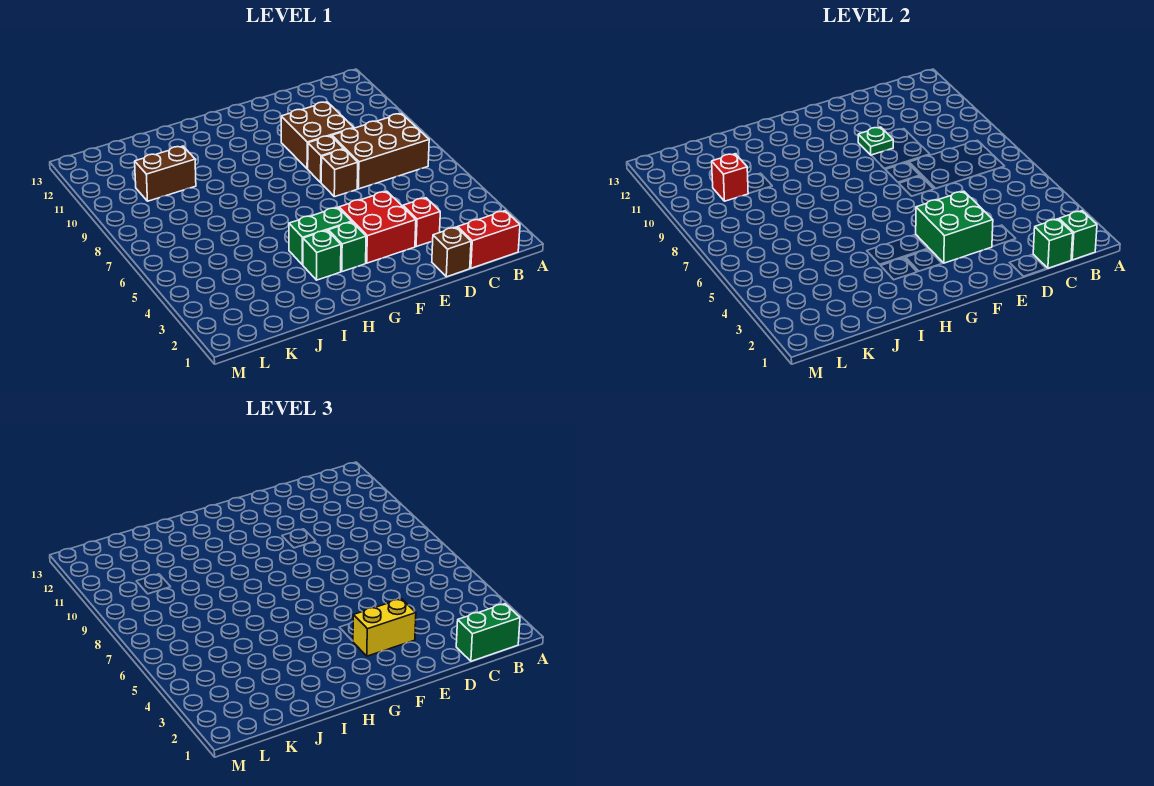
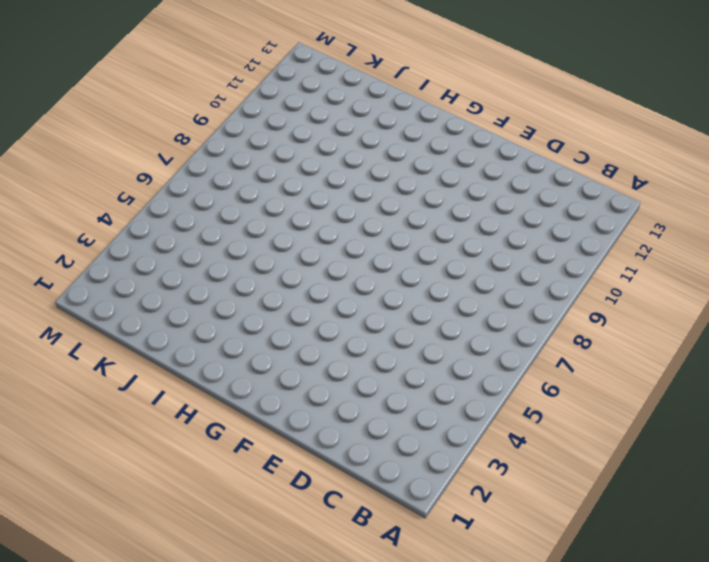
none -> red brick B1:C1 level 1
none -> brown brick B7:D8 level 1
none -> brown brick D1 level 1

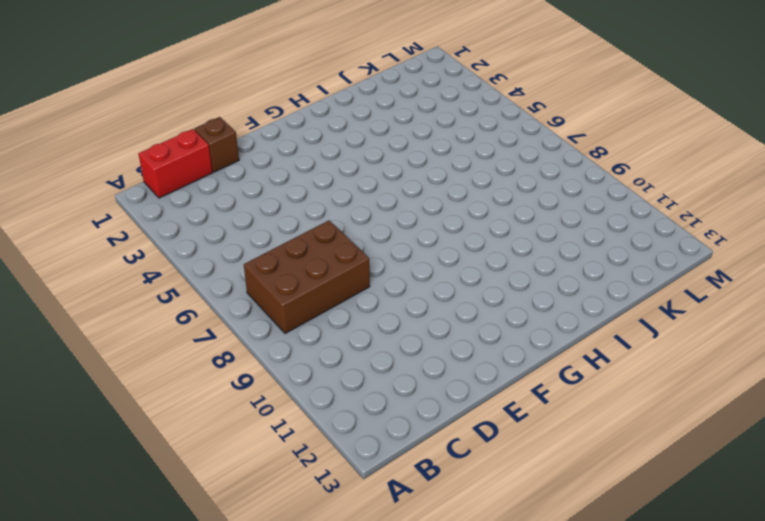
none -> red brick D3 level 1
none -> brown brick D9:E10 level 1
none -> red brick E3:F4 level 1

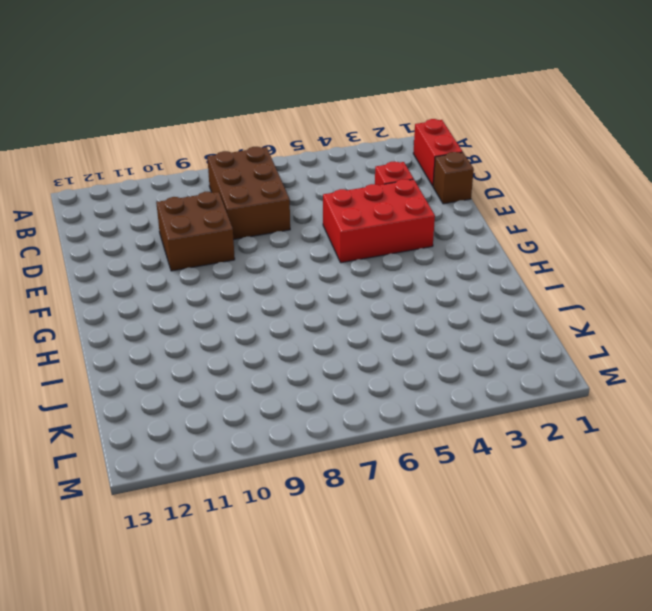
red brick E3:F5 level 1 -> red brick E3:F4 level 1
none -> brown brick E7 level 1
none -> brown brick E8 level 1
none -> green brick G3 level 1

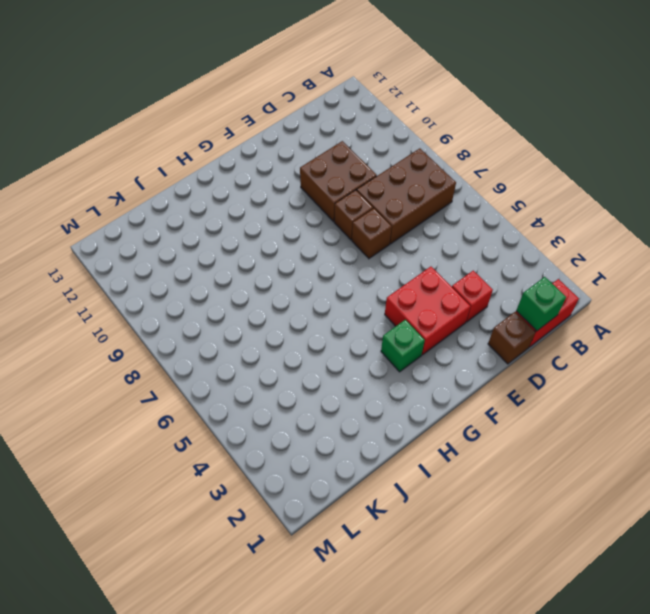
none -> green brick G4:H4 level 1
none -> green brick H3 level 1
none -> brown brick J10:K10 level 1

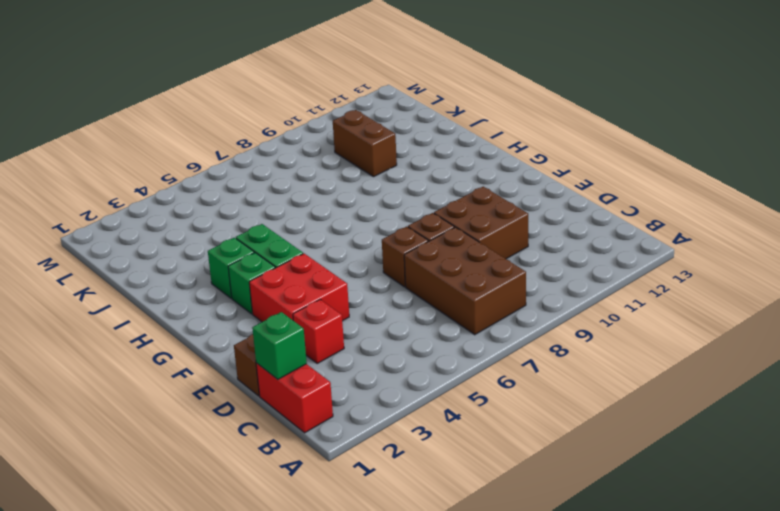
none -> green brick B1 level 2
none -> green brick E3:F4 level 2
none -> green plate E10 level 2

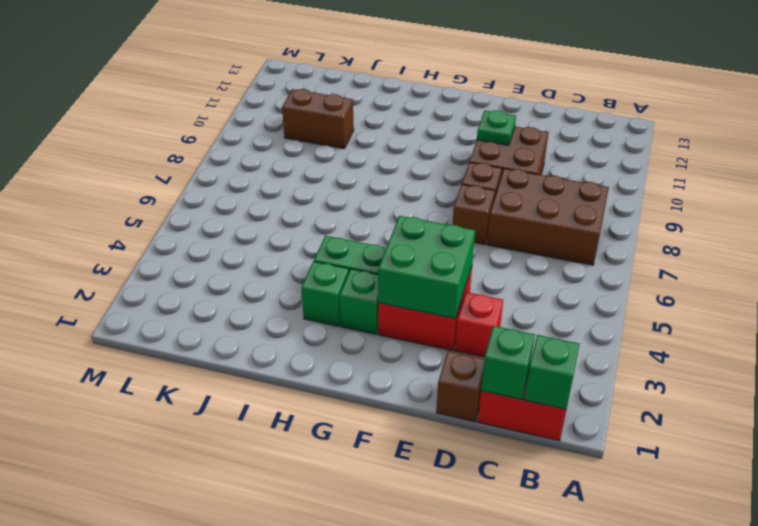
none -> red brick K10 level 2
none -> green brick B1:C1 level 3
none -> yellow brick E3:F3 level 3

